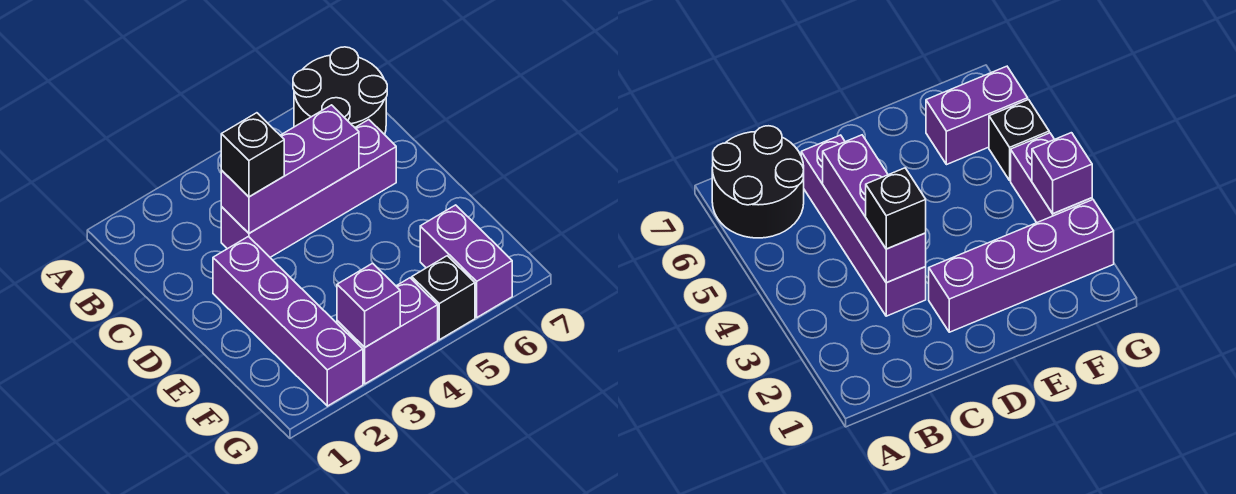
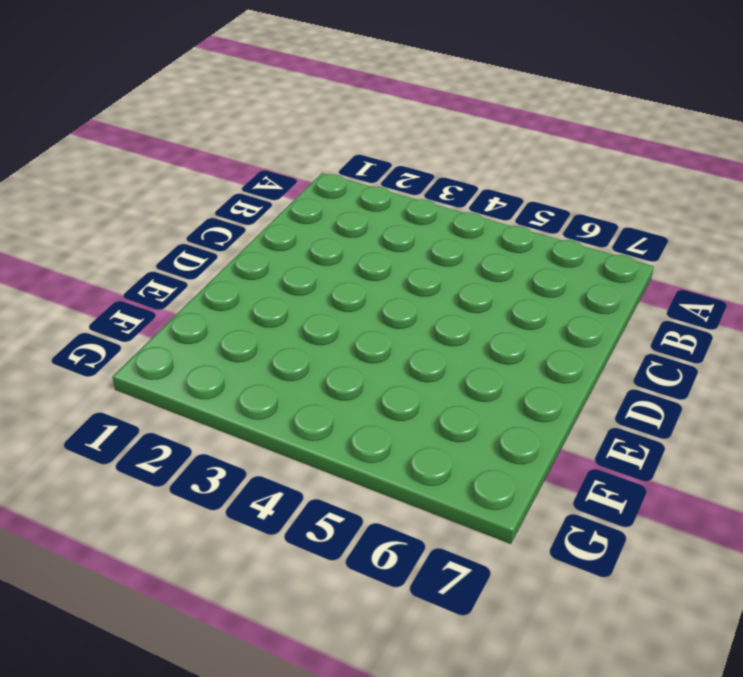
none -> black round brick A6:B7 level 1
none -> purple brick C3:C6 level 1

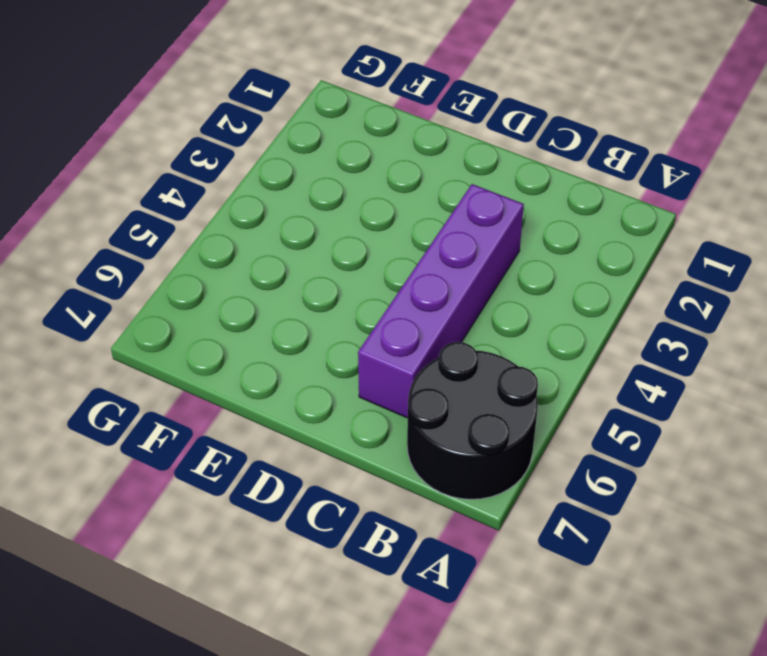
none -> purple brick D2:G2 level 1
none -> purple brick F6:G6 level 1

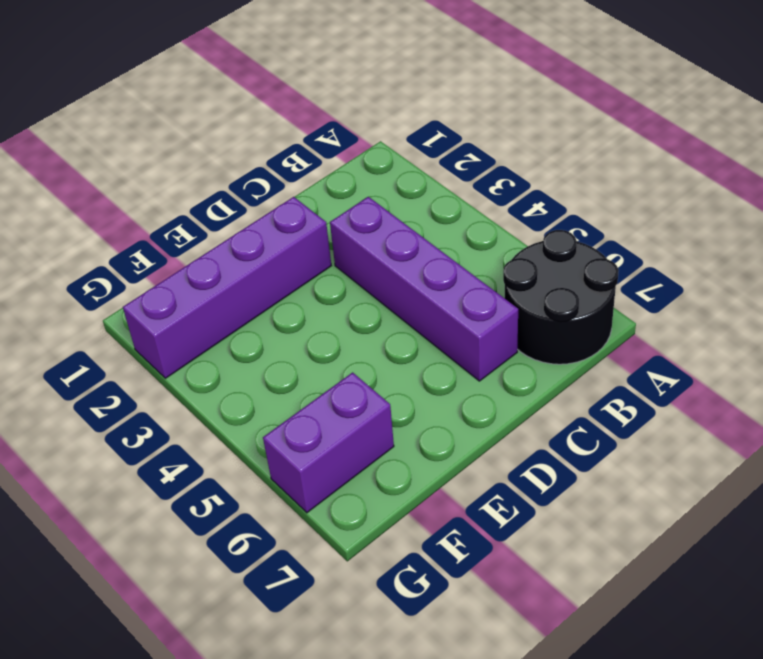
none -> purple brick G3:G4 level 1
none -> black brick G5 level 1

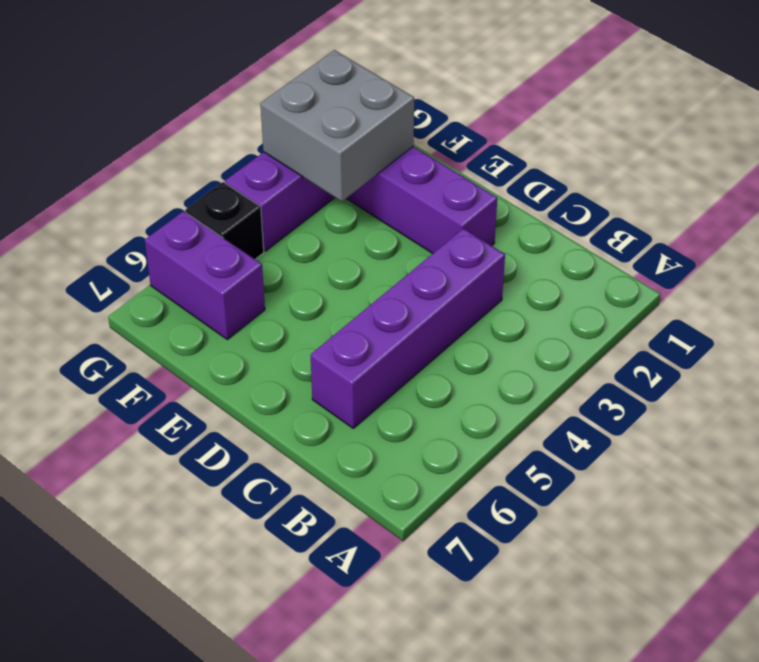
grey brick F2:G3 level 2 -> purple brick G3 level 2
none -> black round brick A6:B7 level 1
none -> purple brick C3:C5 level 2

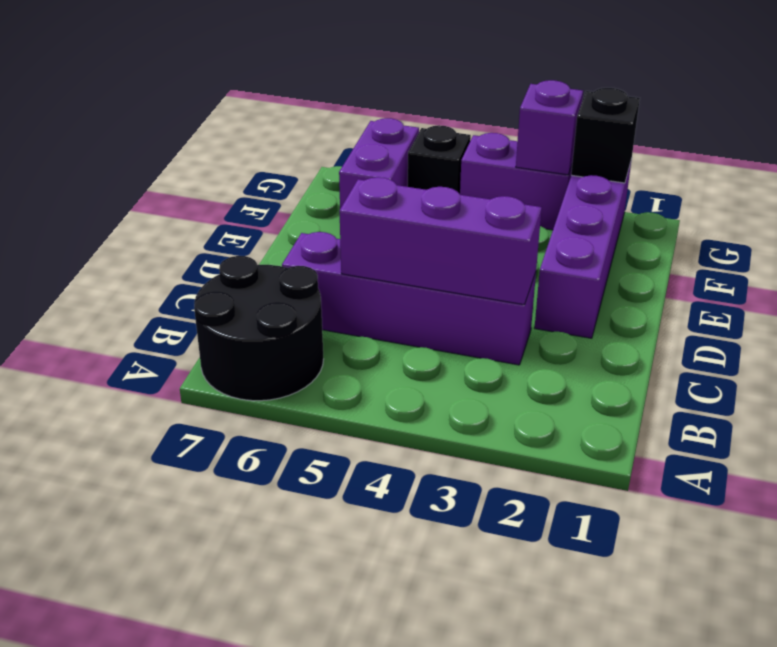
black brick G2 level 2 -> black brick C3 level 3

